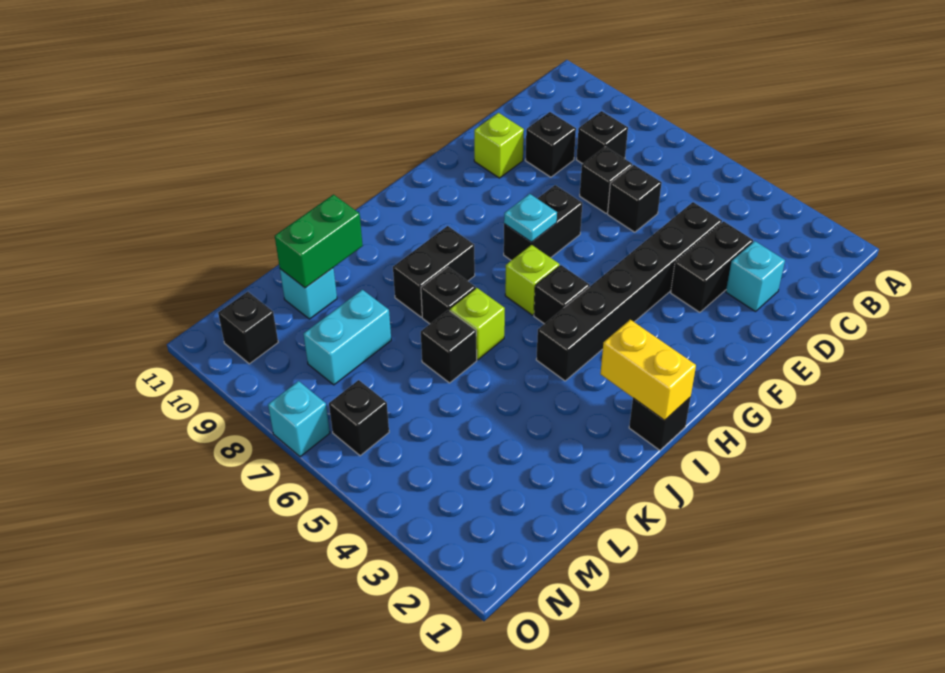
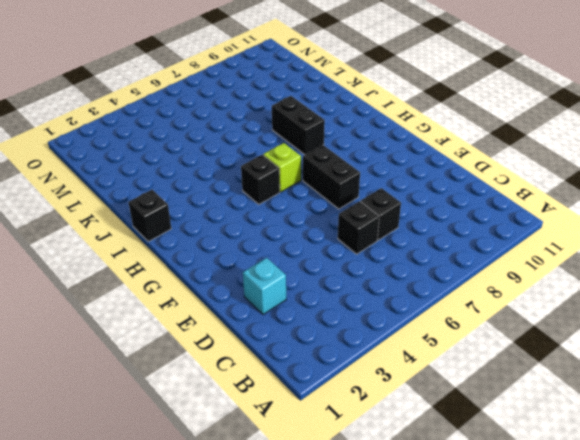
none -> black brick C8 level 1
none -> black brick D3:E3 level 1
none -> black brick D4:I4 level 1

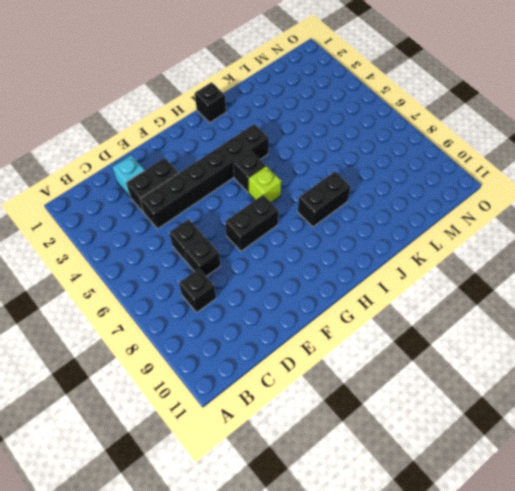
none -> black brick D9 level 1
none -> lime brick E10 level 1
none -> lime brick J6 level 1

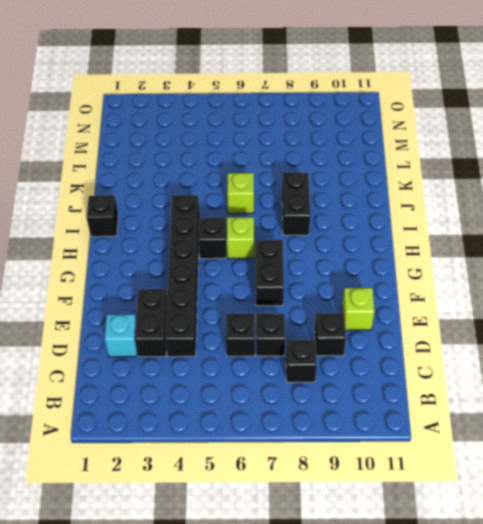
none -> black brick J7 level 1
none -> black brick K6 level 1
none -> cyan brick L8:M8 level 1

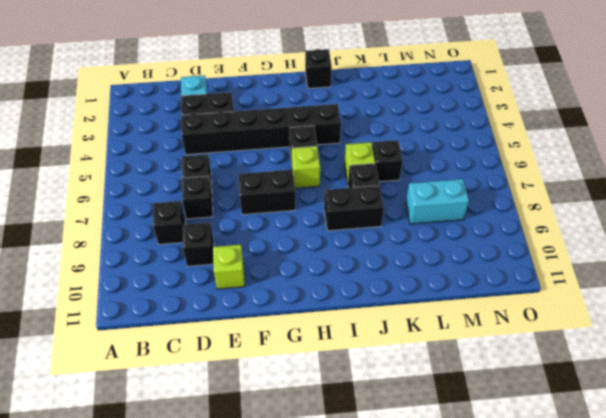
none -> cyan brick L10 level 1
none -> black brick N6 level 1
none -> black brick N10 level 1

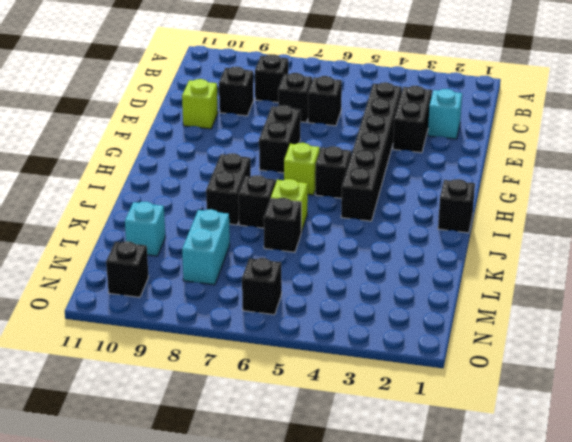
none -> cyan brick O7 level 1
none -> cyan plate G7 level 2
none -> yellow brick I1:I2 level 2

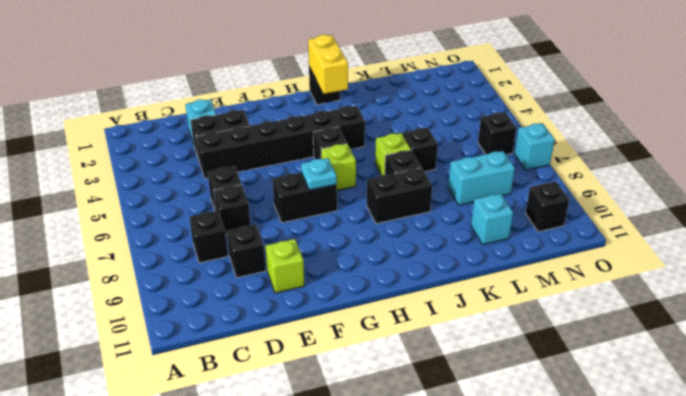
none -> green brick K10:L10 level 2

